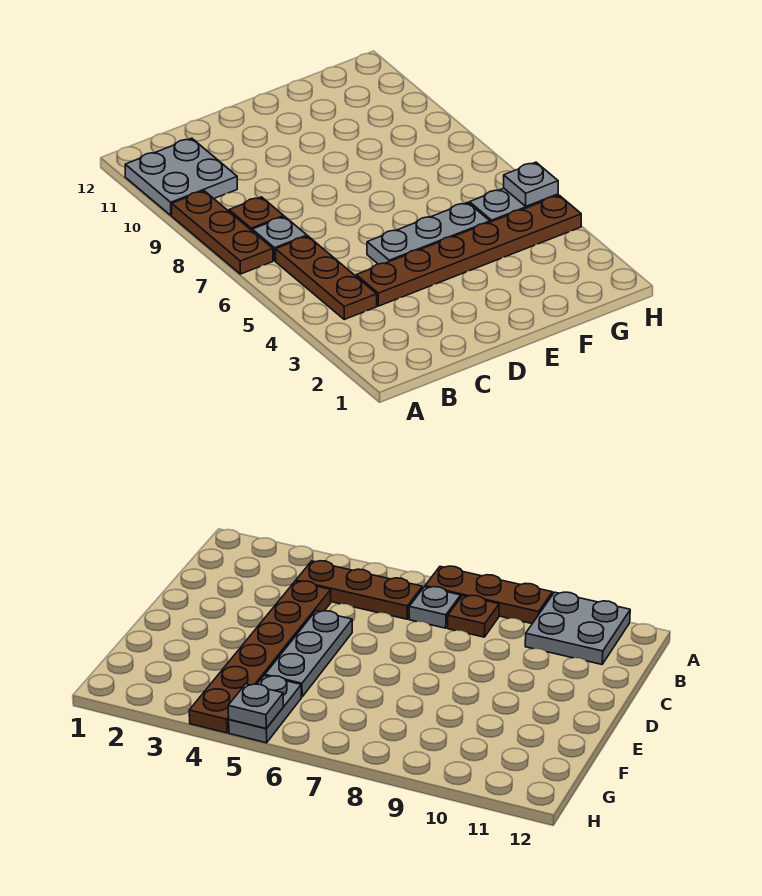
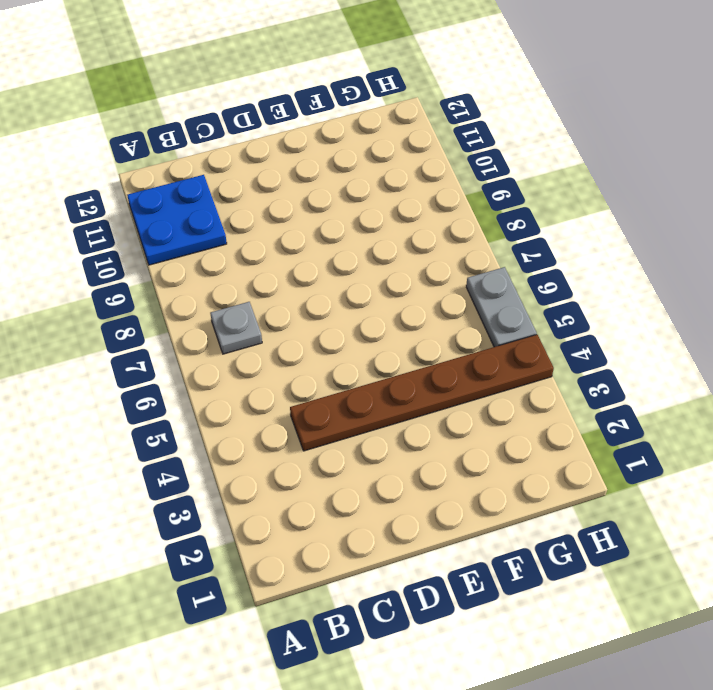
blue plate A10:B11 level 1 -> grey plate A10:B11 level 1
grey plate H5:H6 level 1 -> grey plate G5:H5 level 1
none -> brown plate A7:A9 level 1
none -> brown plate B4:B6 level 1

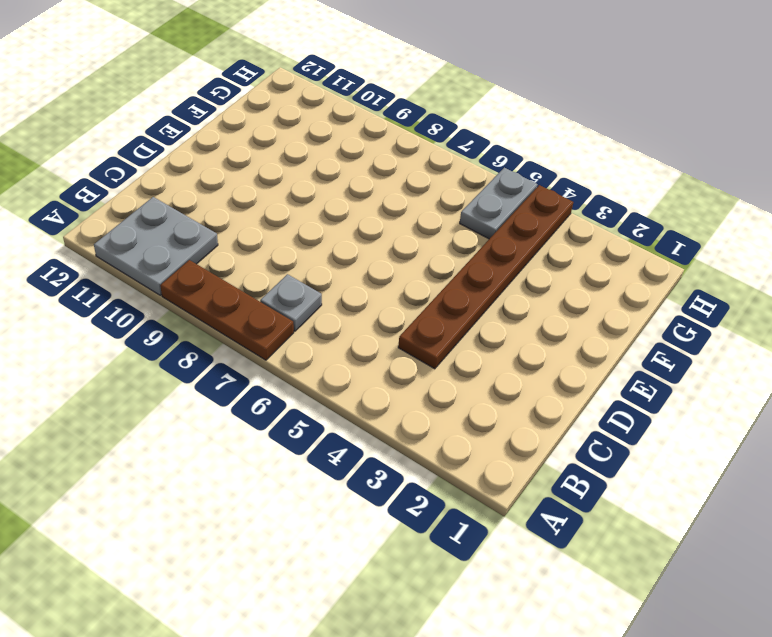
none -> brown plate B4:B6 level 1
none -> brown plate B8 level 1

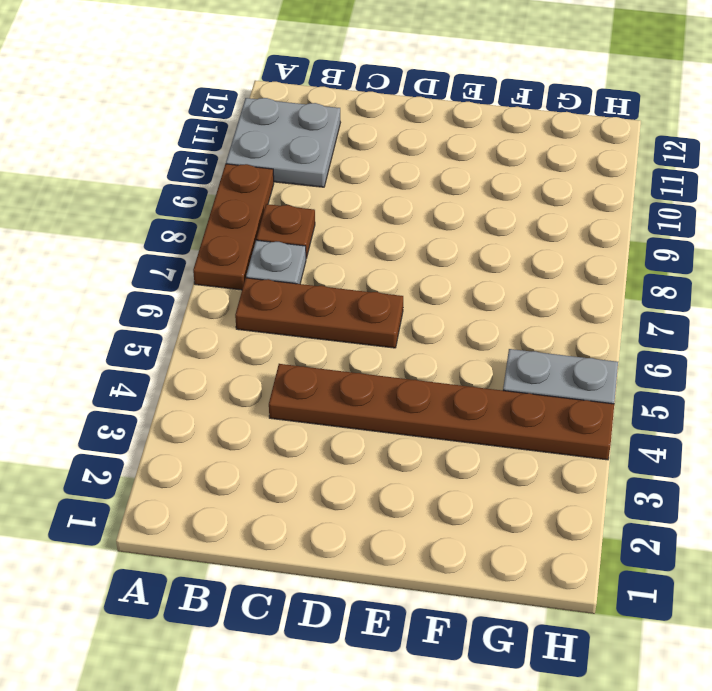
brown plate B6:D6 level 1 -> brown plate B4:B6 level 1
none -> grey plate D5:F5 level 1
none -> grey plate H5 level 2

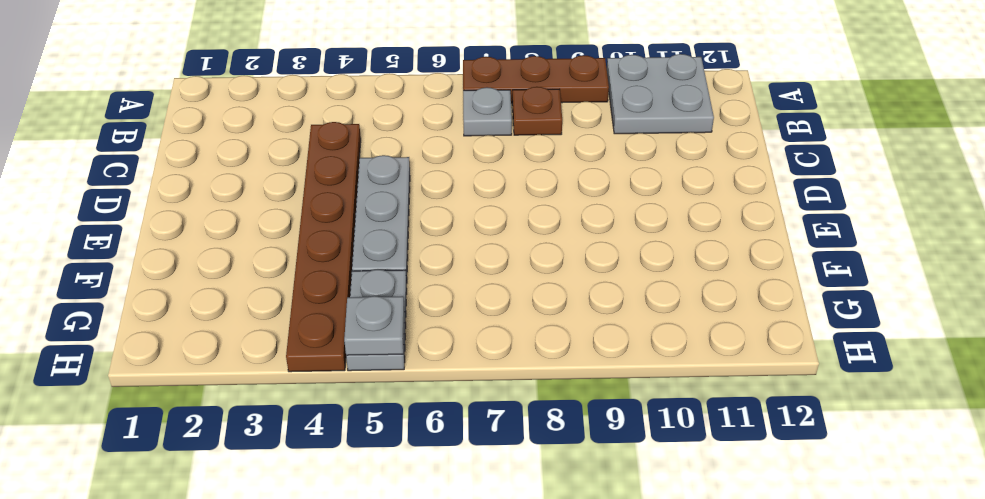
none -> brown plate B4:B6 level 1

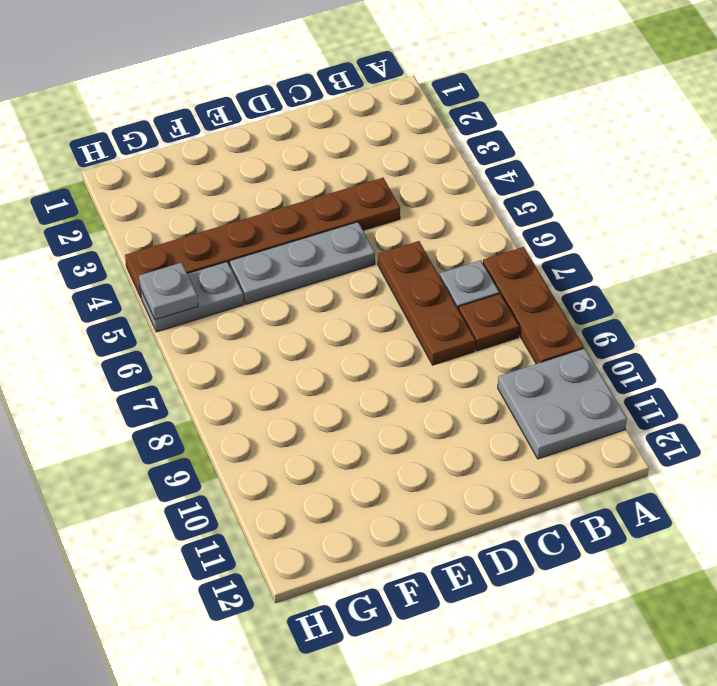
brown plate C6:C8 level 1 -> brown plate B4:B6 level 1

